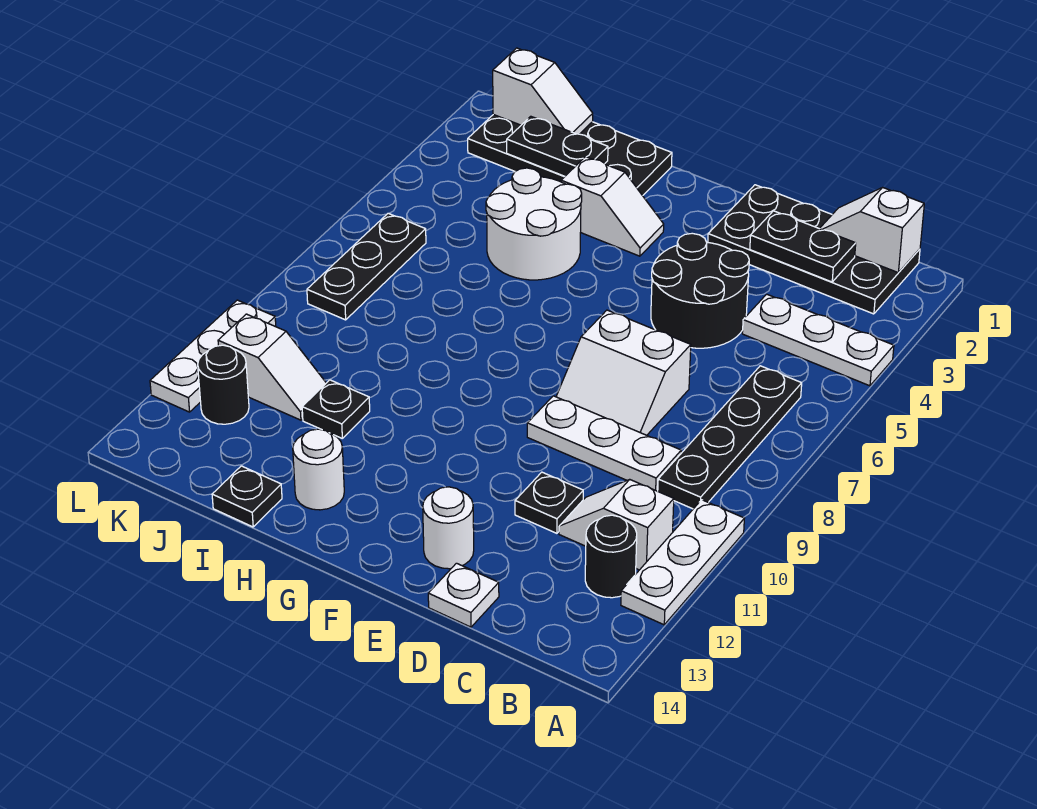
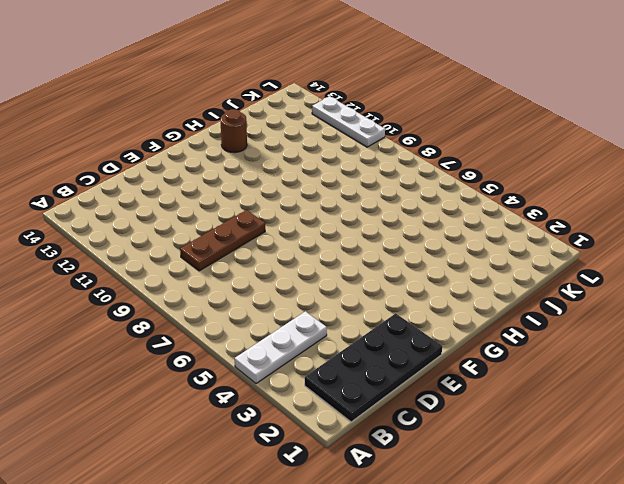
brown plate C9:E9 level 1 -> white plate C9:E9 level 1
brown round brick H13 level 1 -> white round brick H13 level 1
none -> white plate A10:A12 level 1
none -> black plate B6:B9 level 1
none -> white slope B11:C11 level 1 top B

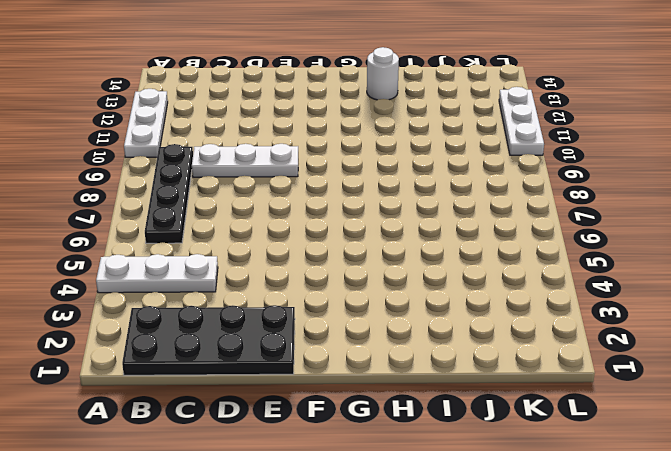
none -> white slope B11:C11 level 1 top B
none -> black round brick B12 level 1
none -> black round brick D4:E5 level 1

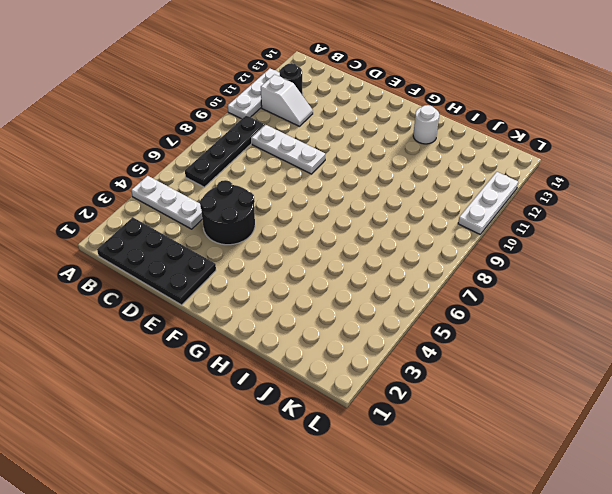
none -> white slope D7:E8 level 1 top 7
none -> black plate D11 level 1
none -> white plate D14 level 1

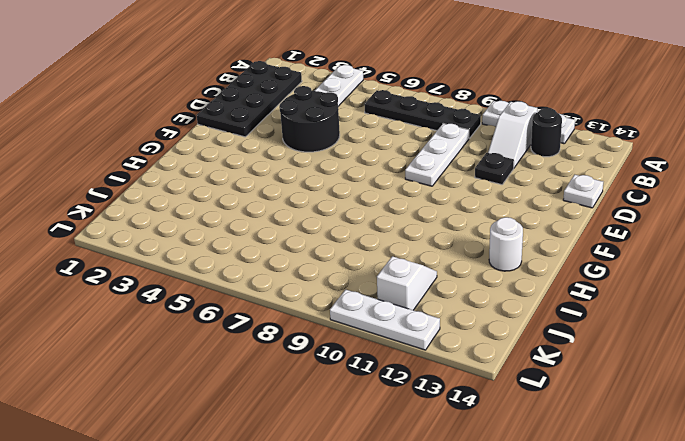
none -> white slope D7:E8 level 1 top 7
none -> white round brick E13 level 1
none -> white slope G3:H3 level 1 top H

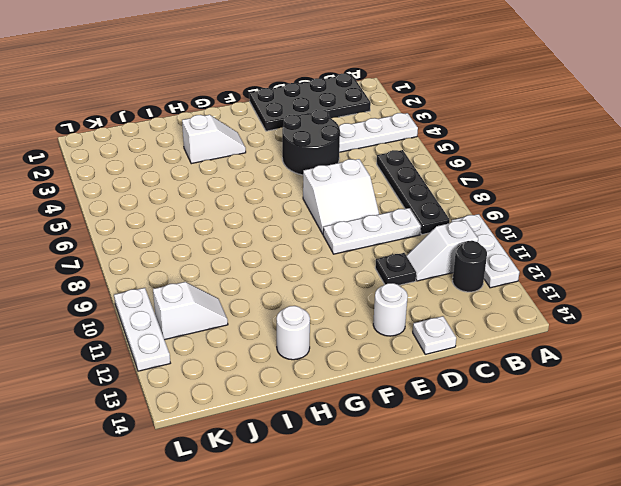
none -> black plate H1:K2 level 1
none -> white round brick H4:I5 level 1
none -> black plate I11 level 1

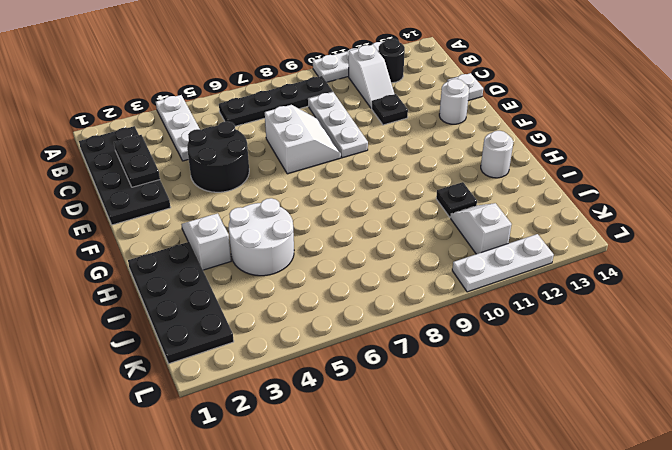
none -> black plate I14 level 1
none -> black plate K6:K8 level 1
none -> black round brick K12 level 1

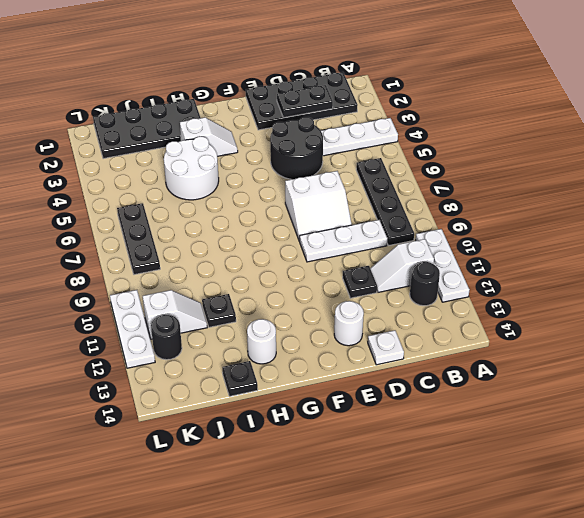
none -> white slope B1:C1 level 2 top B
none -> black plate I2:J2 level 2
none -> white slope J1:K1 level 2 top K

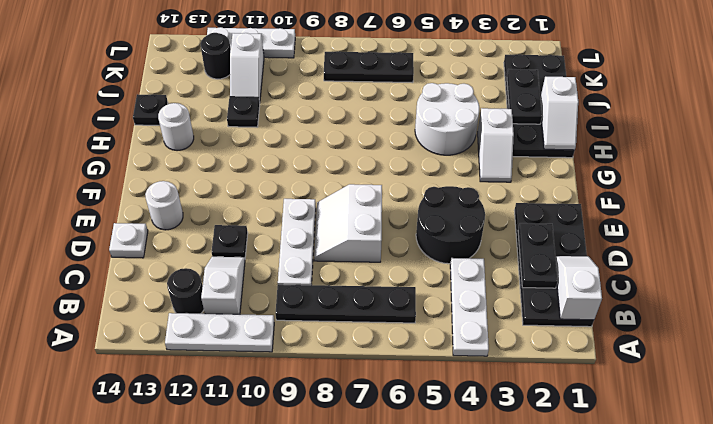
white slope H1:I1 level 2 top I -> white slope J1:K1 level 2 top K

